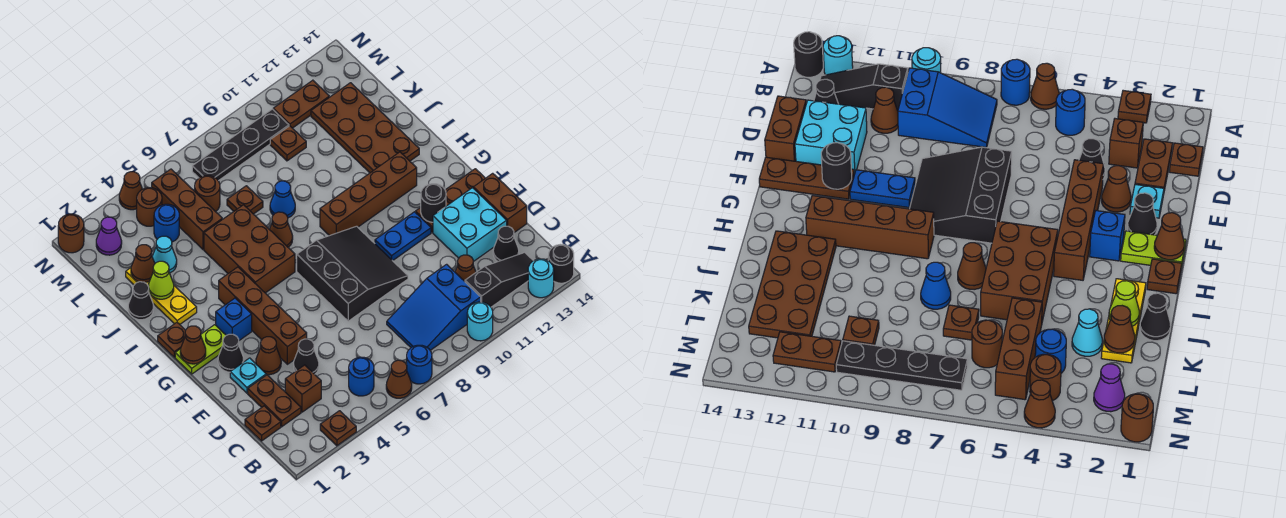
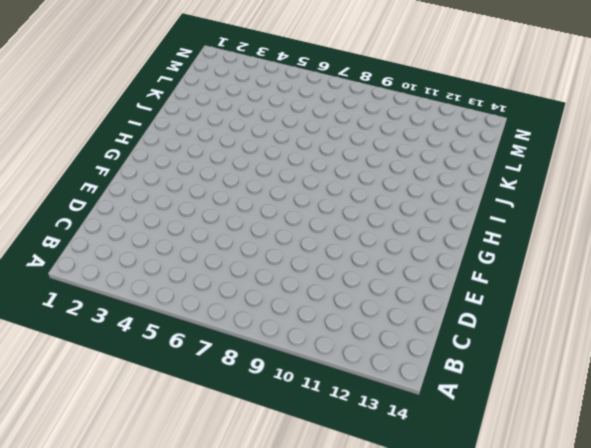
none -> brown plate A3 level 1
none -> brown cone A6 level 1
none -> blue round brick A7 level 1
none -> cyan round brick A10 level 1

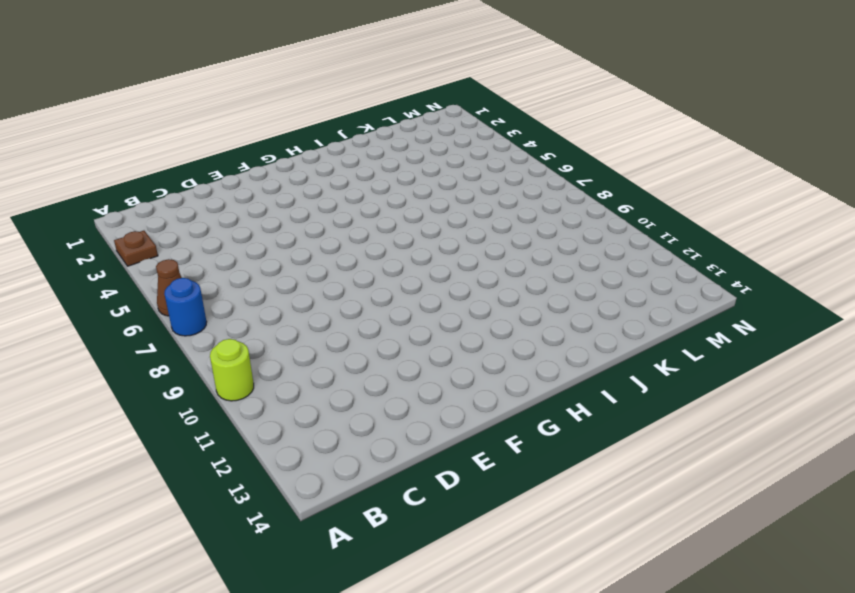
lime round brick A10 level 1 -> cyan round brick A10 level 1
none -> cyan round brick A13 level 1
none -> black round brick A14 level 1
none -> blue round brick B5 level 1
none -> blue slope B8:C10 level 1 top 10

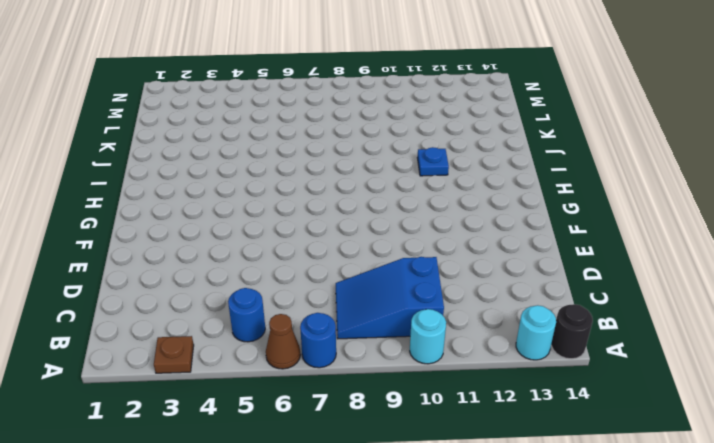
blue plate I11 level 1 -> none
none -> black slope B11:B13 level 1 top 11
none -> brown plate C1 level 1
none -> brown plate C2:D2 level 1
none -> brown brick C3 level 1

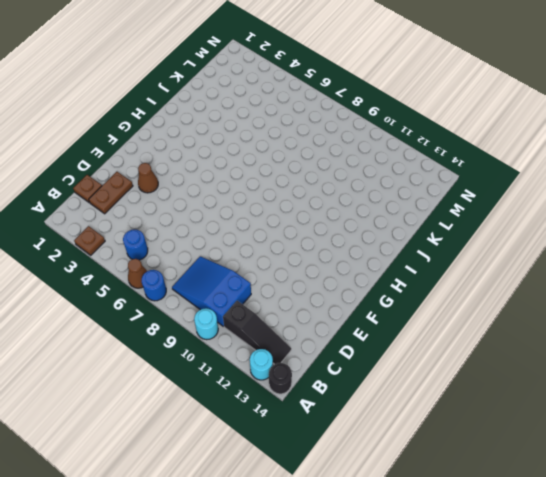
none -> brown brick C3 level 1
none -> brown cone C11 level 1
none -> black cone C13 level 1
none -> black cone D4 level 1

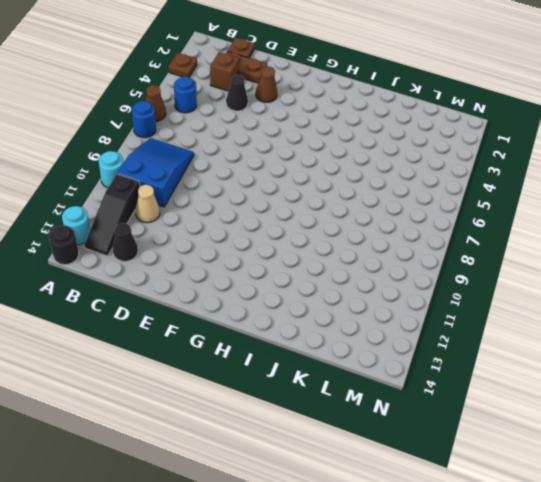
tan cone C11 level 1 -> brown cone C11 level 1
none -> cyan brick D12:E13 level 1
none -> brown brick D14:E14 level 1
none -> cyan plate E2 level 1
none -> brown brick E4:H4 level 1

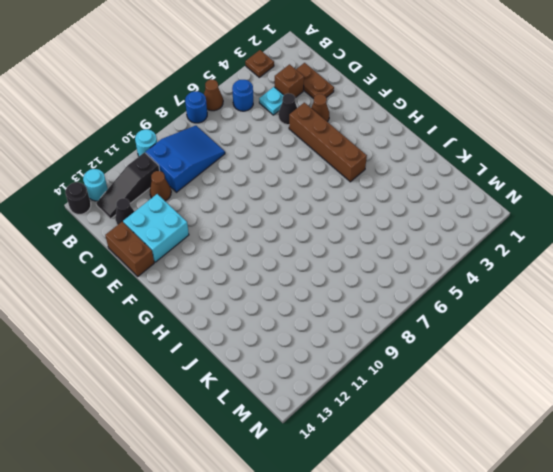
cyan plate C4 level 1 -> cyan plate E2 level 1
none -> brown plate C1 level 1
none -> black slope E7:G9 level 1 top 7
none -> black cone F2 level 1
none -> blue plate F10:F11 level 1

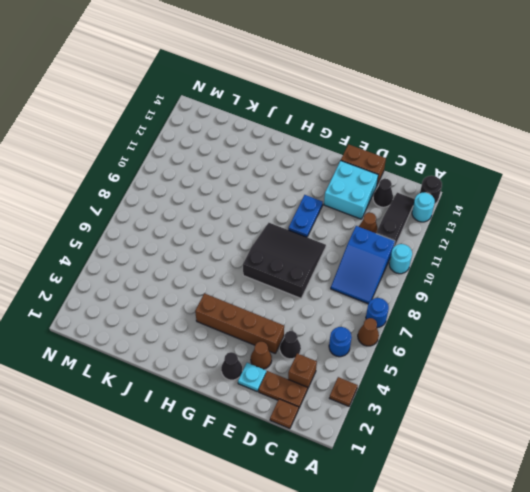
none -> brown plate F12:F14 level 1
none -> lime plate G1:G2 level 1
none -> blue brick G3 level 1
none -> brown plate H1 level 1

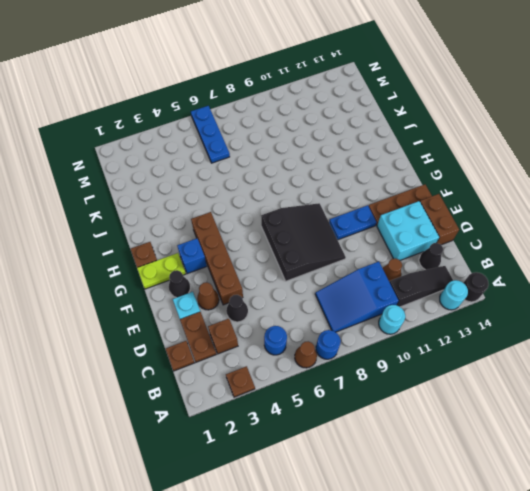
blue plate L6:N6 level 1 -> brown round brick L6 level 1
none -> brown brick H5:J6 level 1
none -> brown brick H9:H12 level 1
none -> yellow plate I2:K2 level 1
none -> brown cone I7 level 1

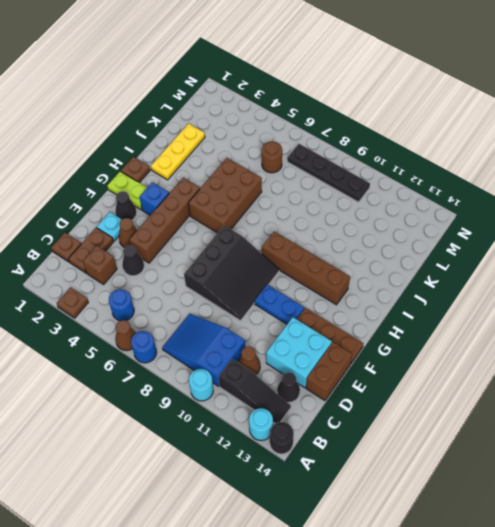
none -> brown cone I7 level 1
none -> brown plate I12:L13 level 1
none -> black cone J1 level 1
none -> blue cone J8 level 1

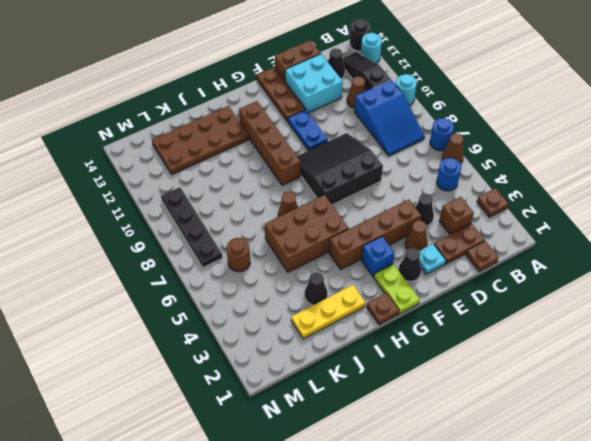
black cone J3 level 1 -> black cone J1 level 1
none -> blue cone J8 level 1
none -> cyan cone K3 level 1
none -> brown brick K5:M5 level 1
none -> brown plate K7 level 1

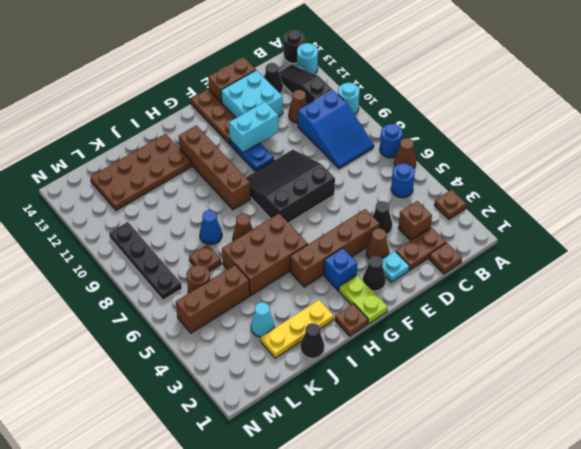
cyan brick E11:F11 level 2 -> none
none -> blue round brick L4 level 1
none -> brown plate L10 level 1
none -> purple cone M2 level 1
none -> brown round brick M4 level 1

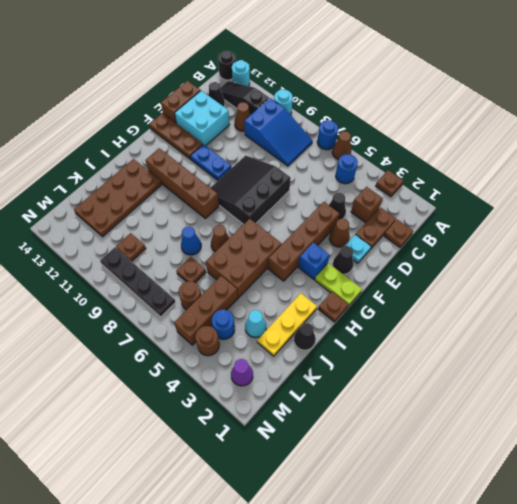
none -> brown plate M11:M12 level 1
none -> brown round brick N1 level 1
none -> brown cone N4 level 1
none -> black round brick F12 level 2

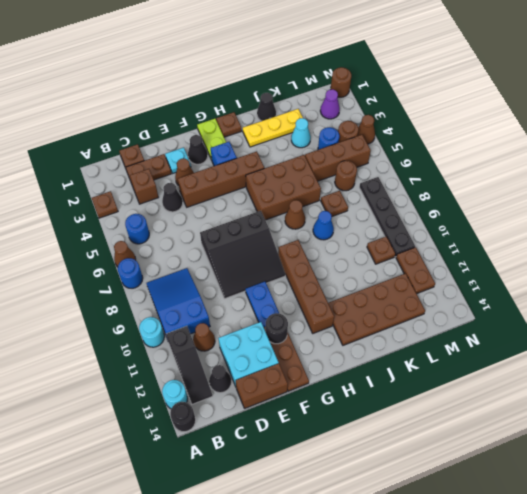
none -> brown cone G1 level 2
none -> lime cone J2 level 2
none -> brown cone K2 level 2

